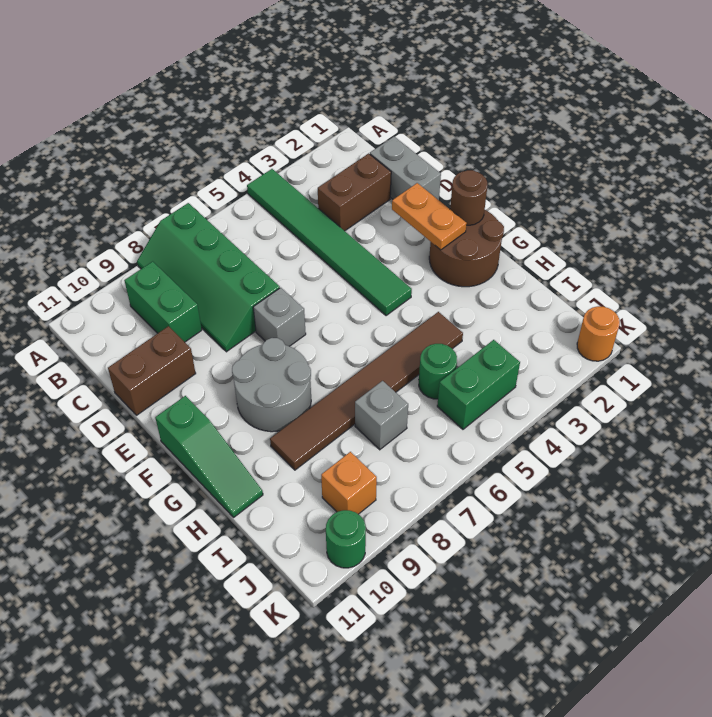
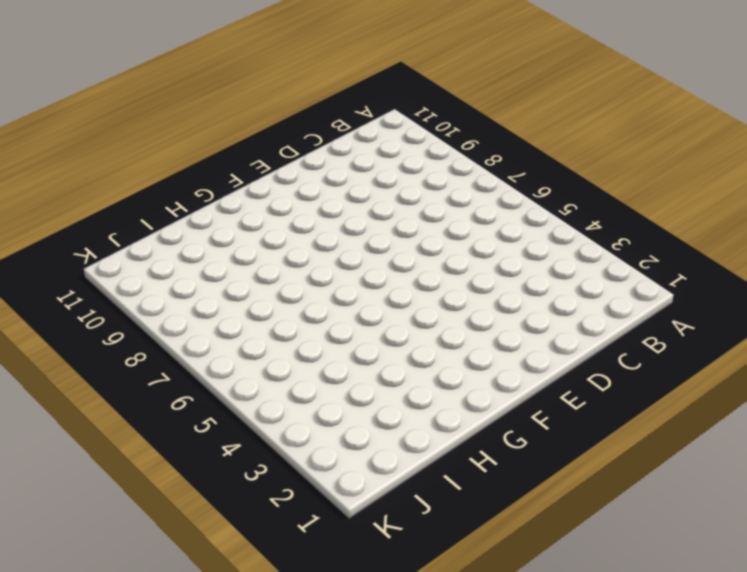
none -> green tile A4:F4 level 1
none -> green slope A7:D8 level 1 top 7
none -> green brick B9:C9 level 1

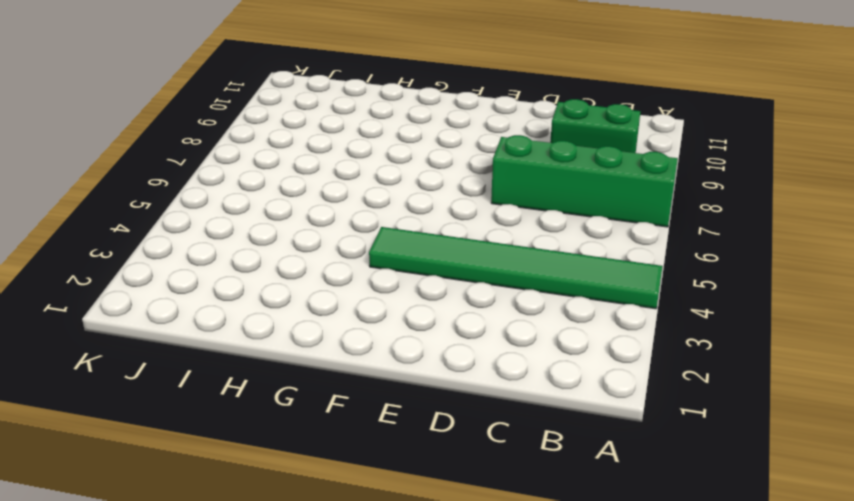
none -> grey brick C1:D1 level 1
none -> brown brick C2:C3 level 1
none -> brown brick D10:D11 level 1

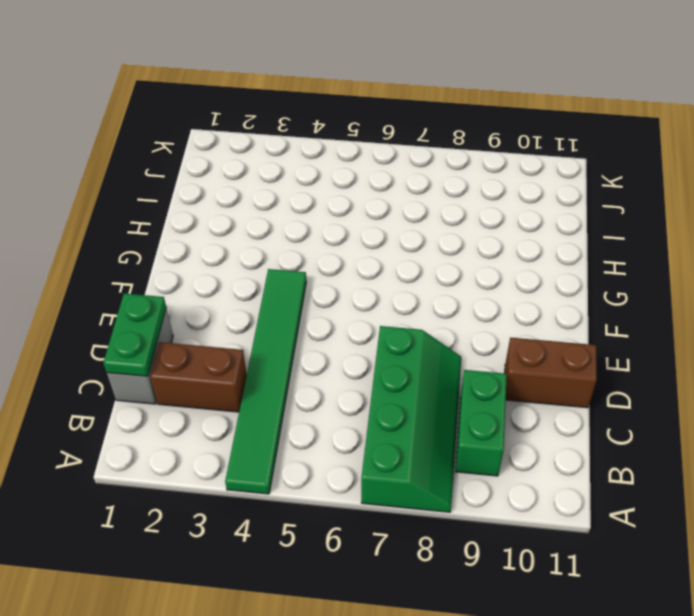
green plate C1:D1 level 2 -> none
none -> grey brick E7 level 1
none -> brown round brick F1:G2 level 1
none -> grey round brick F8:G9 level 1

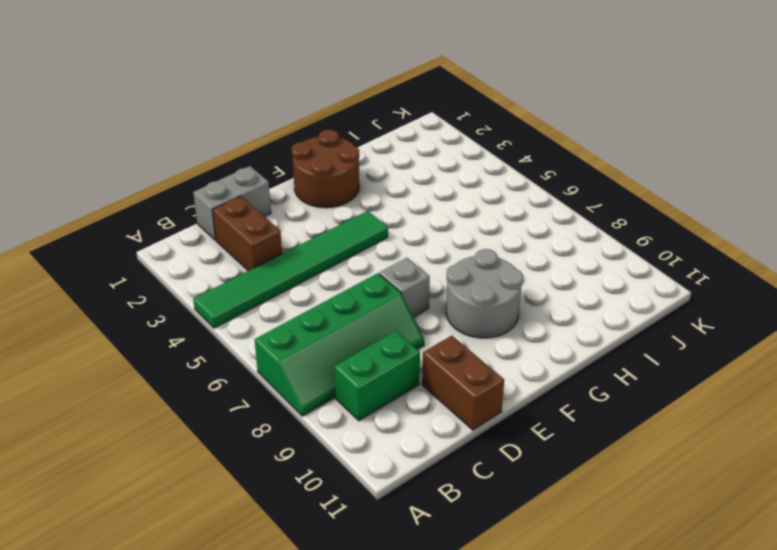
none -> green slope F11:H11 level 1 top F
none -> brown tile H4:H9 level 1
none -> green round brick I5 level 1

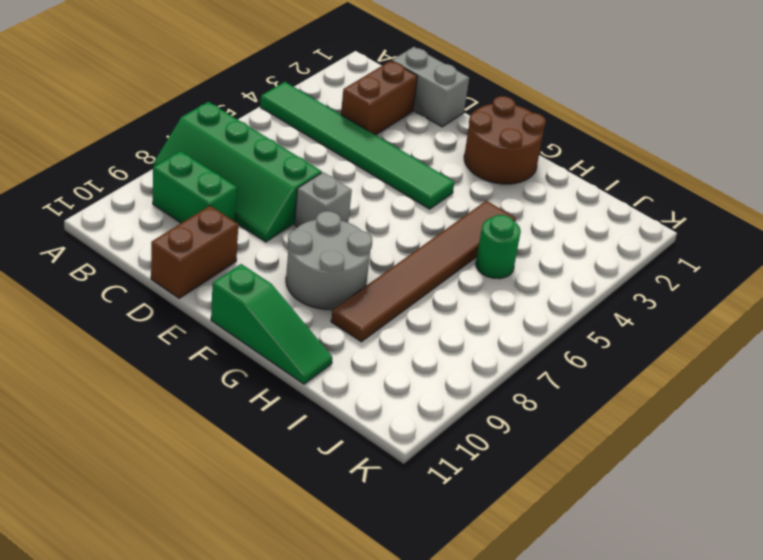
none -> grey brick I7 level 1
none -> green brick J4:J5 level 1
none -> orange brick J9 level 1

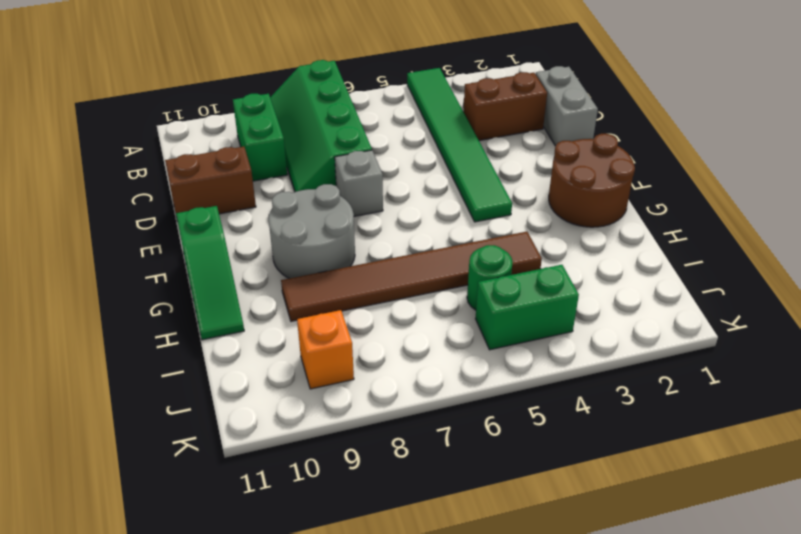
none -> grey brick I7 level 1
none -> orange round brick K1 level 1
none -> green round brick K10 level 1

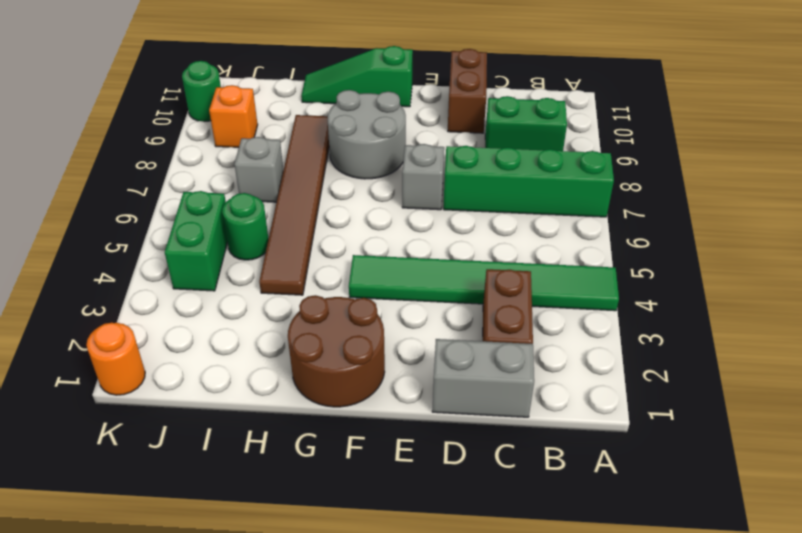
none -> orange plate E2:F2 level 2
none -> brown round brick F1 level 2

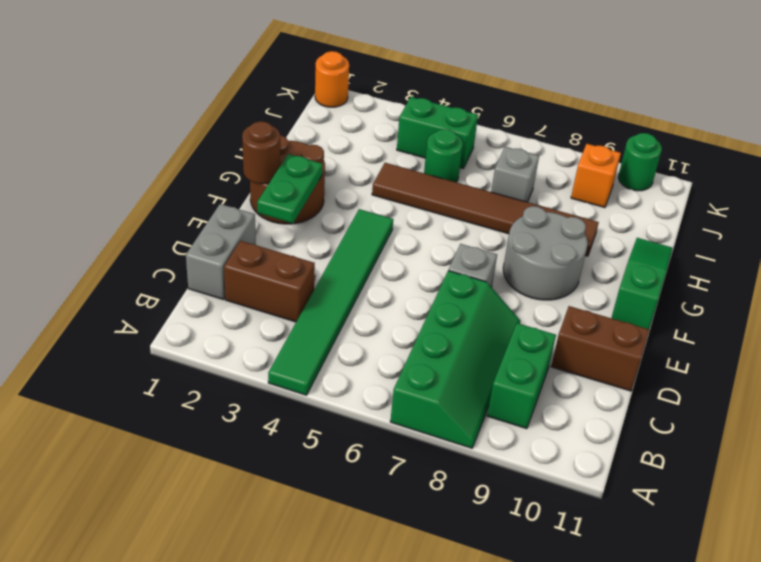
green plate E2:F2 level 2 -> orange plate E2:F2 level 2

